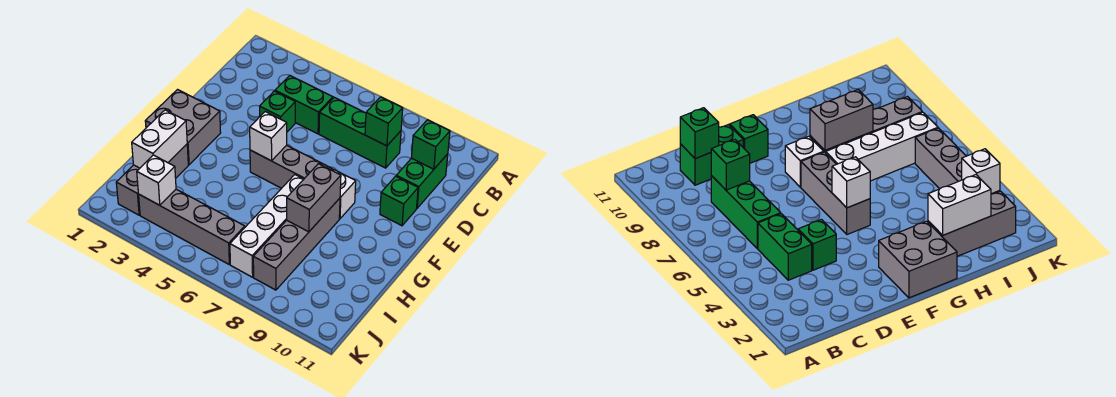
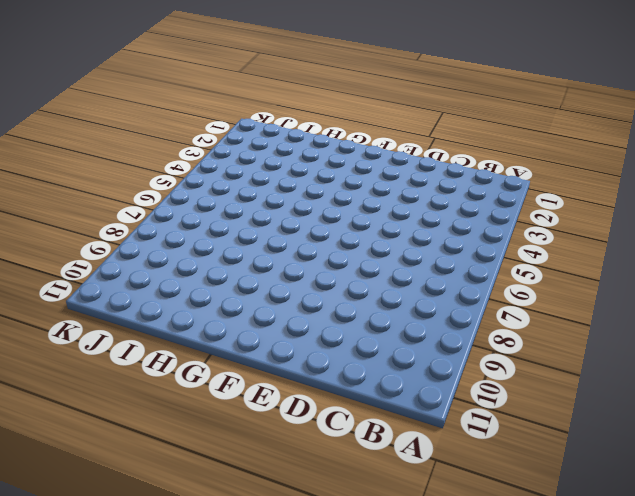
none -> green brick C4:C5 level 1
none -> green brick C6:C8 level 1
none -> green brick C10:D10 level 1

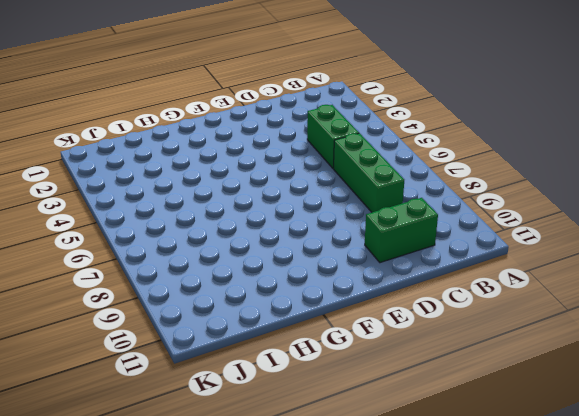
none -> green brick D4 level 1
none -> green brick E10 level 1
none -> grey brick F1:G2 level 1

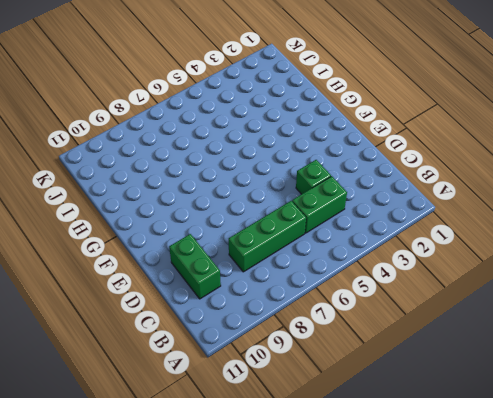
none -> green brick E10 level 1
none -> grey brick F1:G2 level 1
none -> grey brick F5:F7 level 1

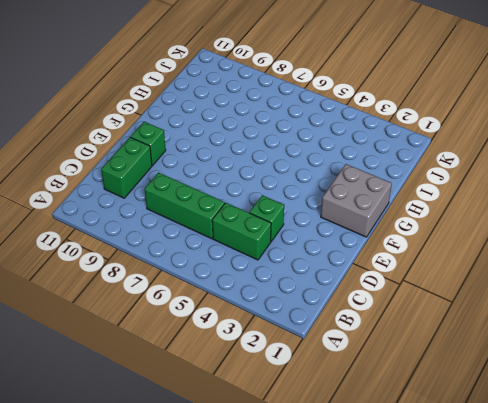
none -> grey brick F5:F7 level 1
none -> white brick F8 level 1
none -> white brick G7:J7 level 1

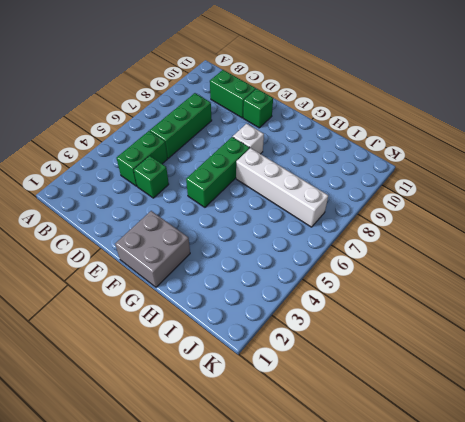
green brick F5:F7 level 1 -> grey brick F5:F7 level 1
none -> grey brick G8:J8 level 1
none -> grey brick H2:J2 level 1
none -> grey brick J3:J6 level 1

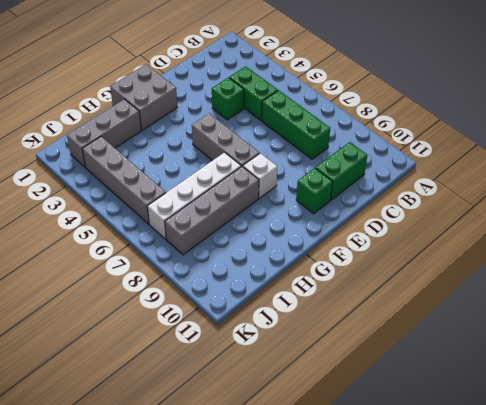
none -> green brick C8 level 2
none -> green brick C10 level 2
none -> white brick F5 level 2

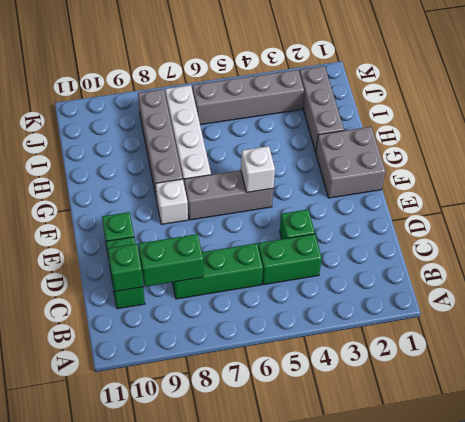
green brick C8:C9 level 2 -> green brick C8 level 2
none -> grey brick G8:H8 level 2
none -> white brick H2:I2 level 2
none -> white brick J3 level 2

